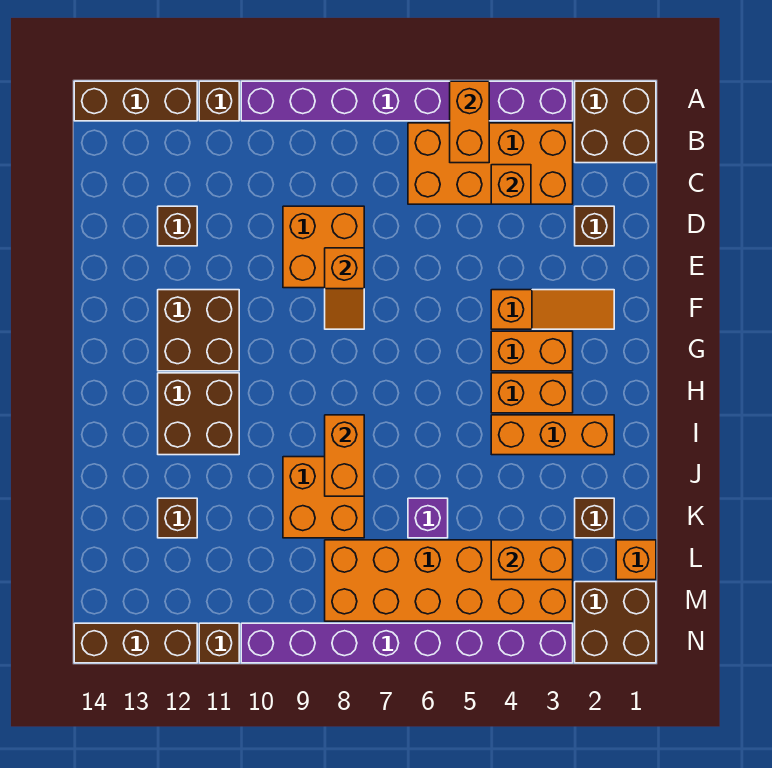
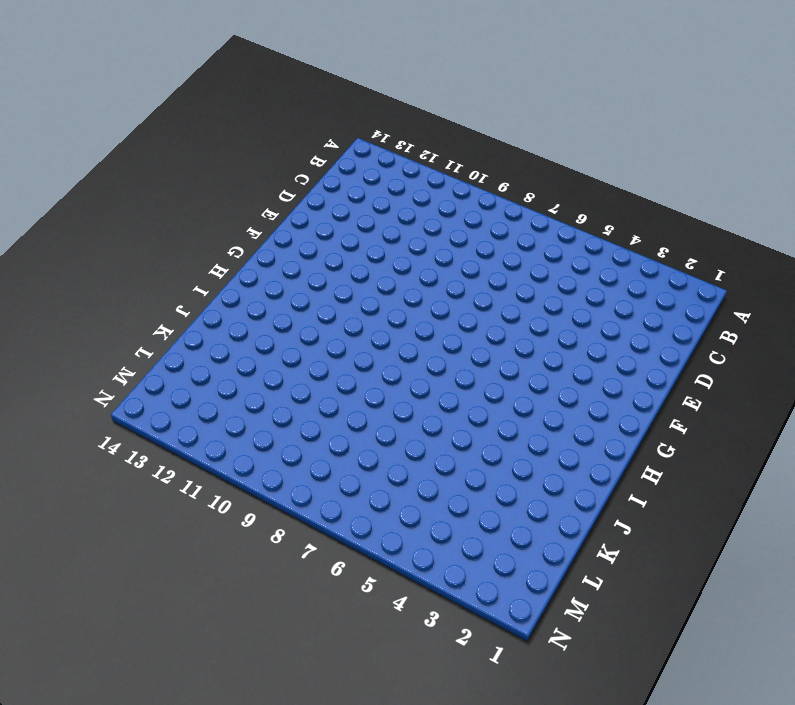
none -> brown brick A1:B2 level 1
none -> purple brick A3:A10 level 1
none -> brown brick A11 level 1

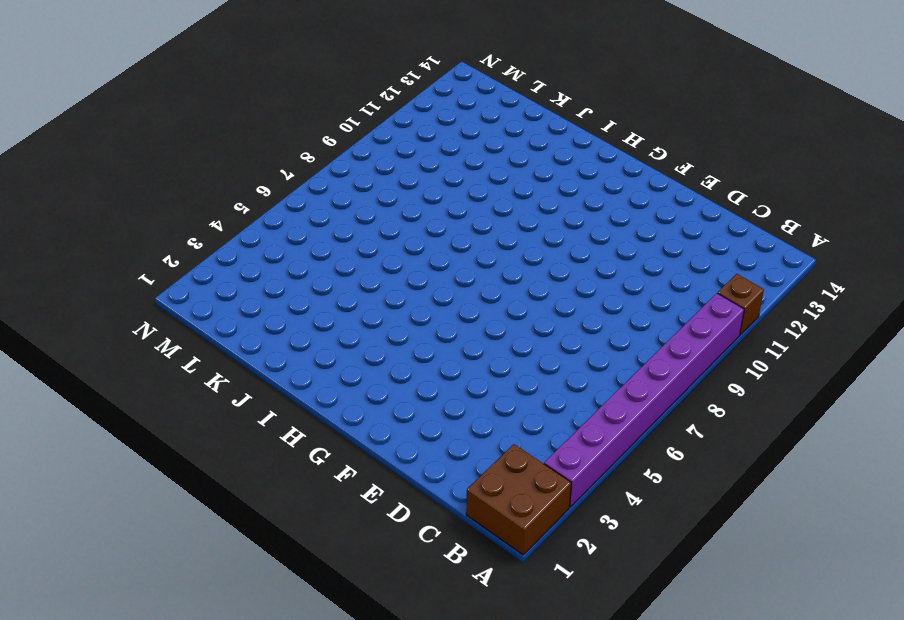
none -> brown brick A12:A14 level 1
none -> orange brick B3:C6 level 1
none -> brown brick D2 level 1

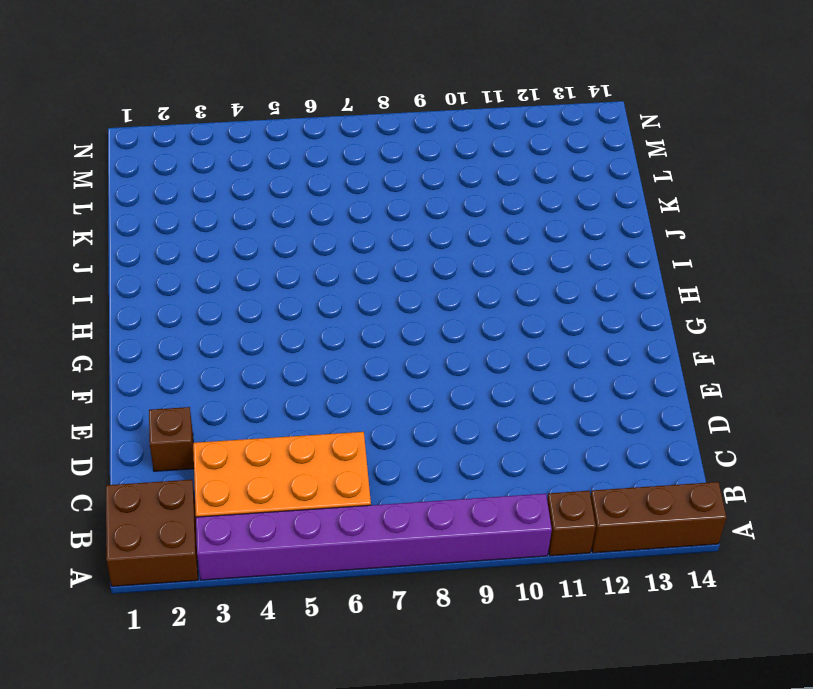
none -> orange brick D8:E9 level 1
none -> brown brick D12 level 1
none -> orange slope F2:F4 level 1 top 4

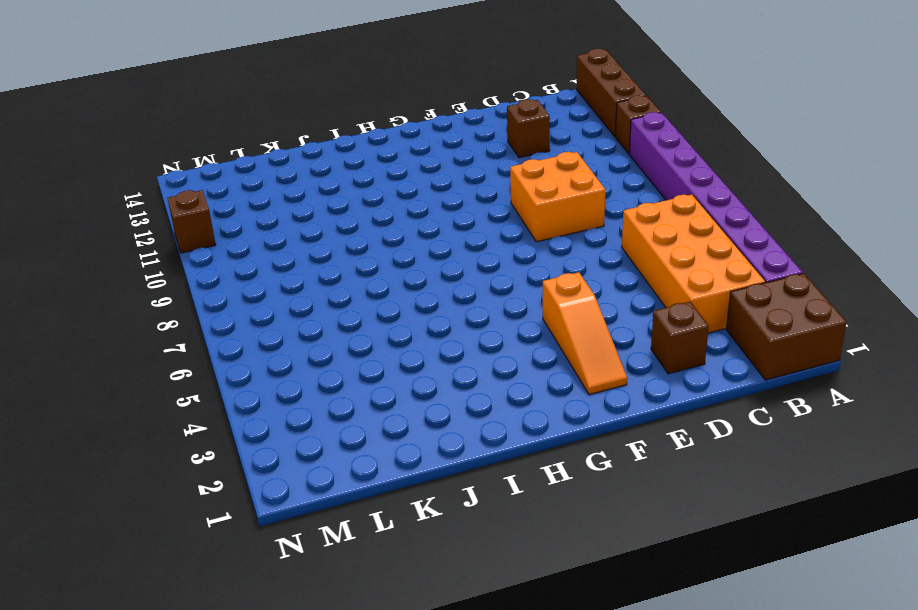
none -> brown brick F11:G12 level 1
none -> orange brick G3:G4 level 1
none -> orange brick H3:H4 level 1

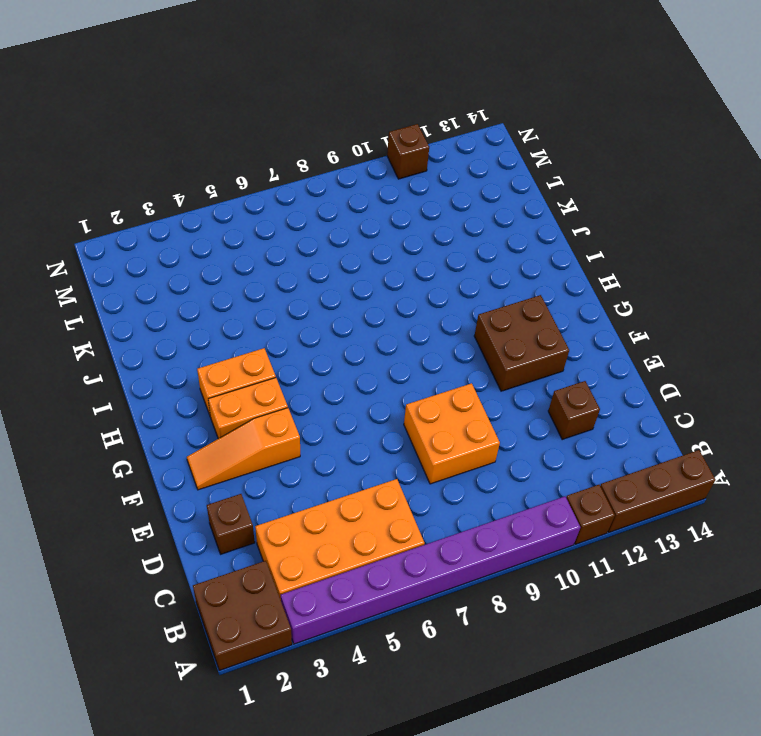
none -> brown brick H11:I12 level 1
none -> orange brick I2:I4 level 1
none -> orange brick J8:K9 level 1

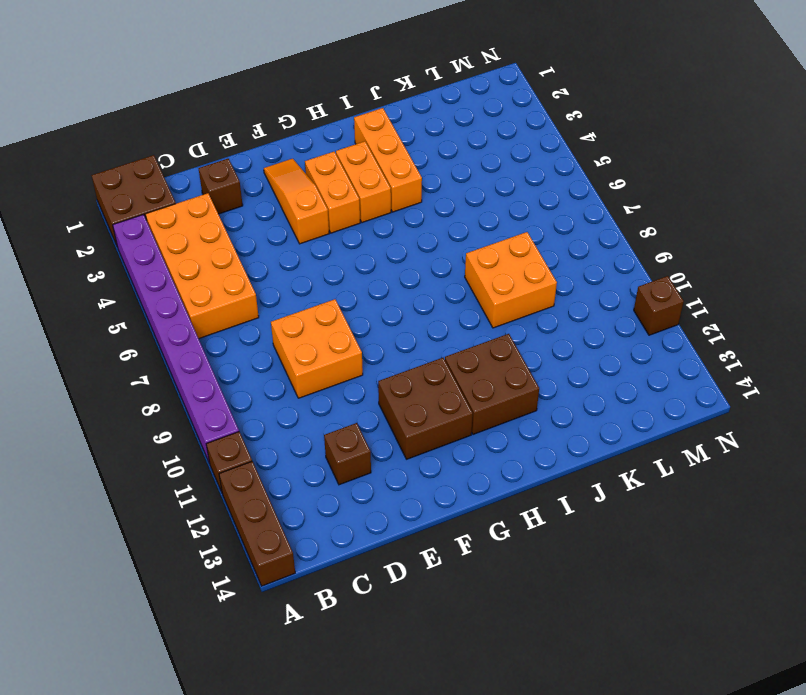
none -> brown brick K2 level 1
none -> purple brick K6 level 1
none -> brown brick K12 level 1

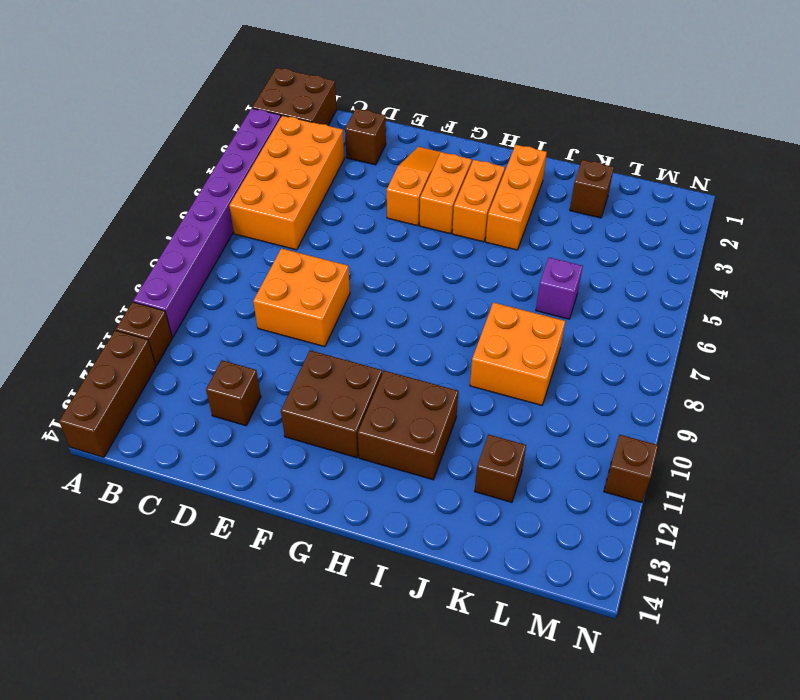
none -> orange brick L1 level 1
none -> orange brick L3:M8 level 1
none -> brown brick M1:N2 level 1

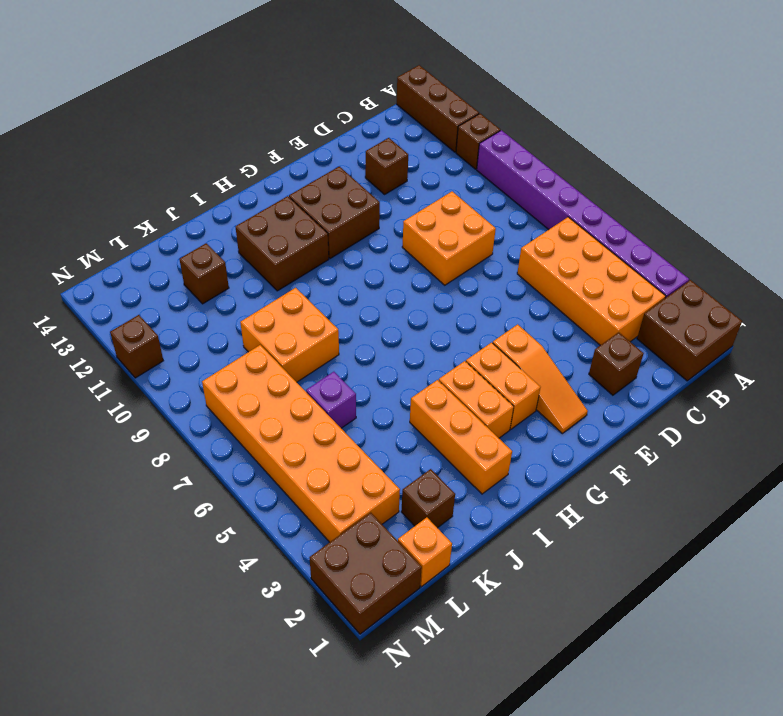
none -> purple brick N3:N10 level 1
none -> brown brick N12:N14 level 1
none -> orange brick A5:B5 level 2

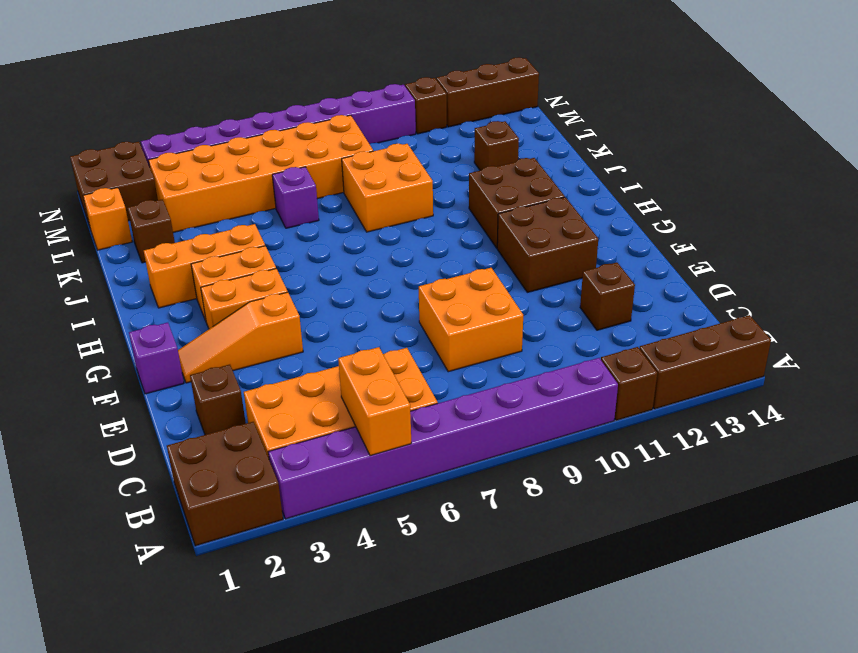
purple brick F1 level 1 -> none
none -> orange brick C4 level 2
none -> orange slope E8:F8 level 2 top E
none -> orange brick I8:J8 level 2

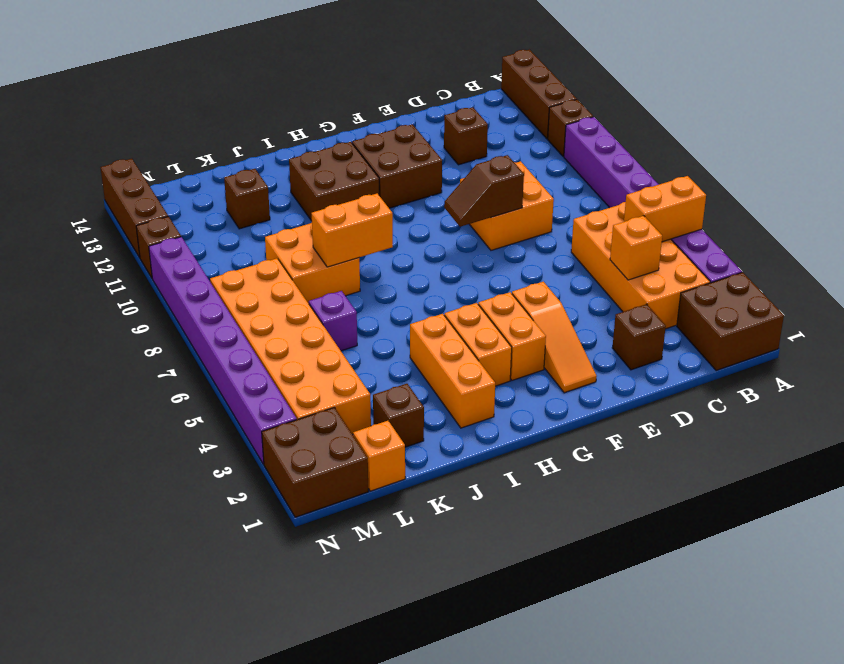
brown slope E8:F8 level 2 top E -> orange slope E8:F8 level 2 top E
none -> orange brick L3:L4 level 2

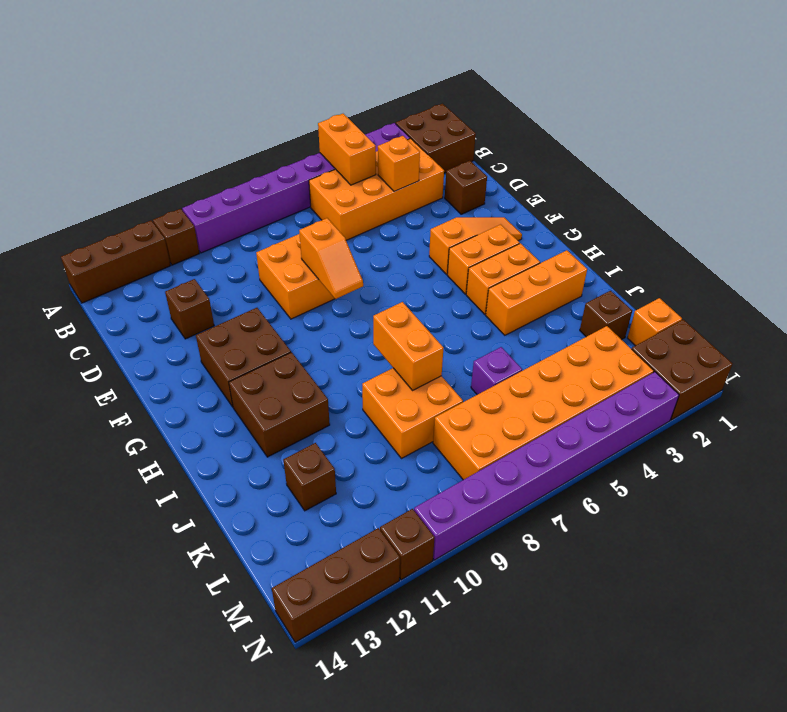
none -> orange brick L3:L4 level 2

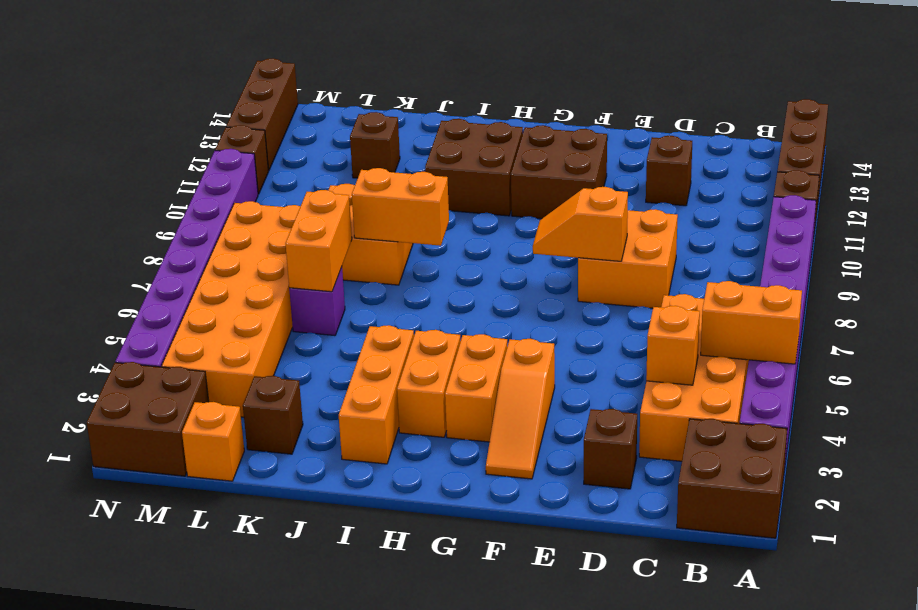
orange brick K6:K7 level 2 -> orange brick L3:L4 level 2

